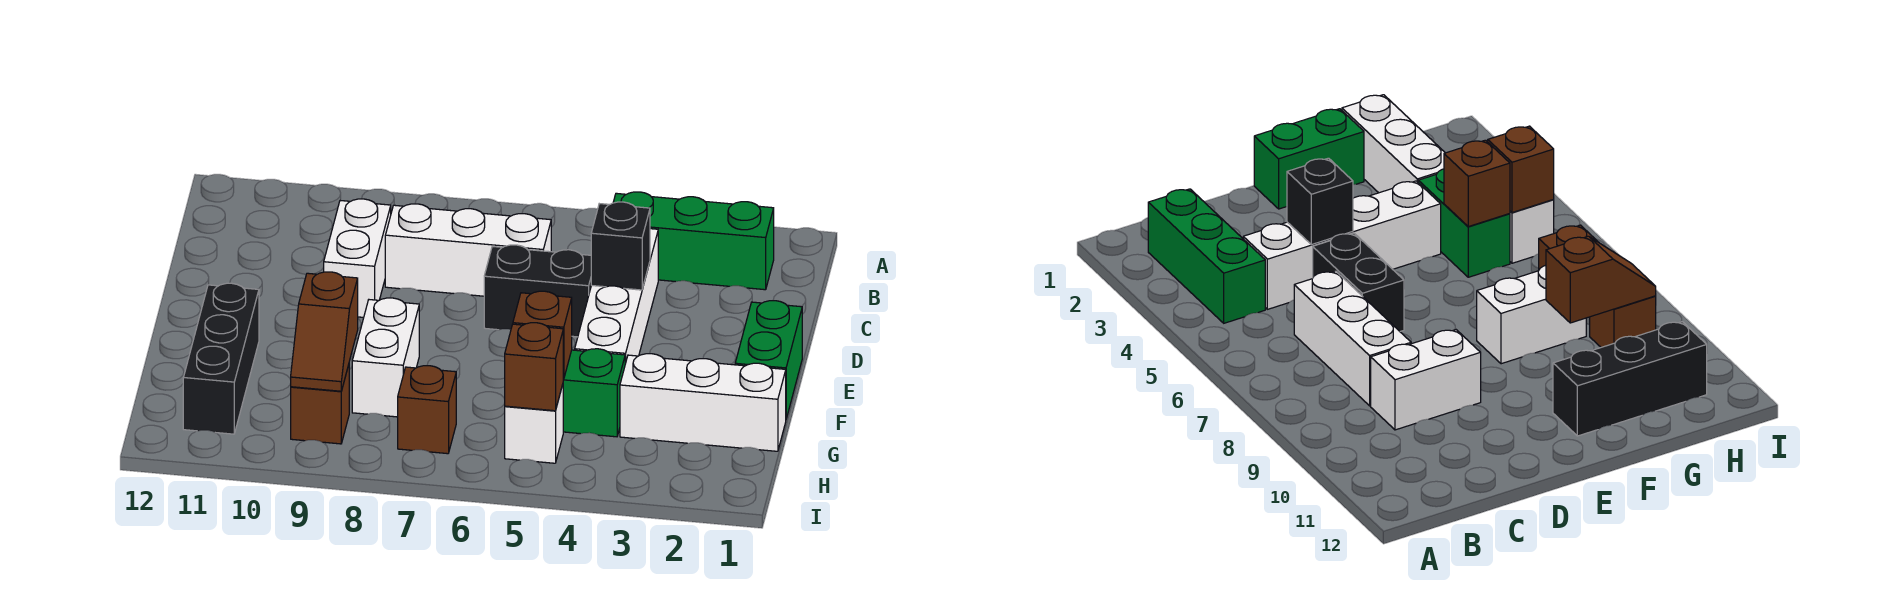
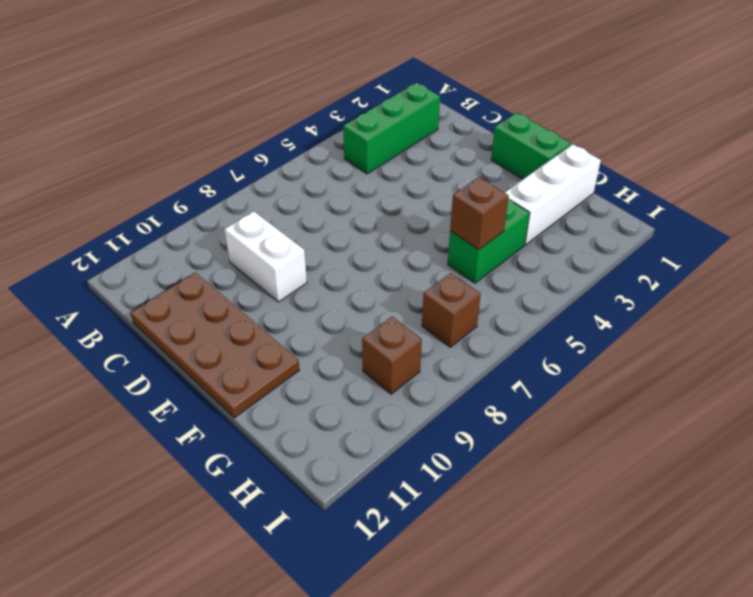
brown plate C11:F12 level 1 -> black brick F11:H11 level 1
none -> white brick C4:F4 level 1
none -> white brick C6:C8 level 1
none -> black brick D5:D6 level 1

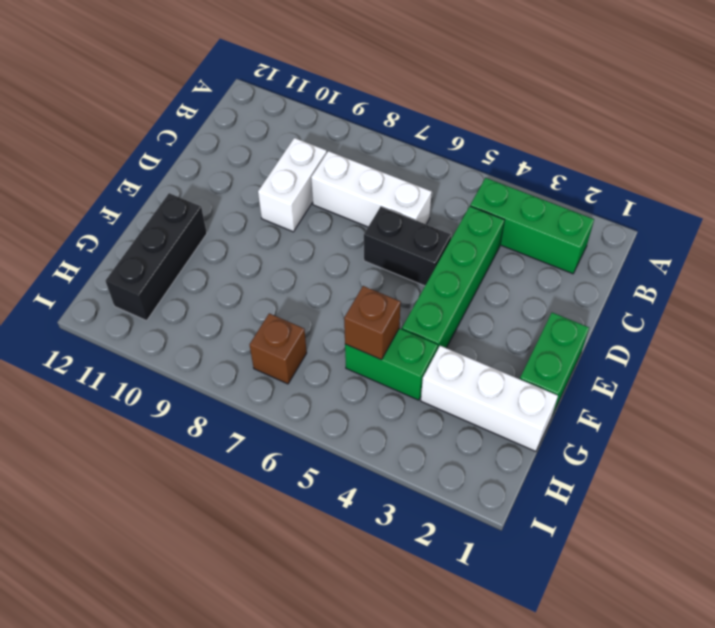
green brick C4:F4 level 1 -> white brick C4:F4 level 1
none -> white brick F8:G8 level 1
none -> white brick H5 level 1
none -> brown brick H9 level 1

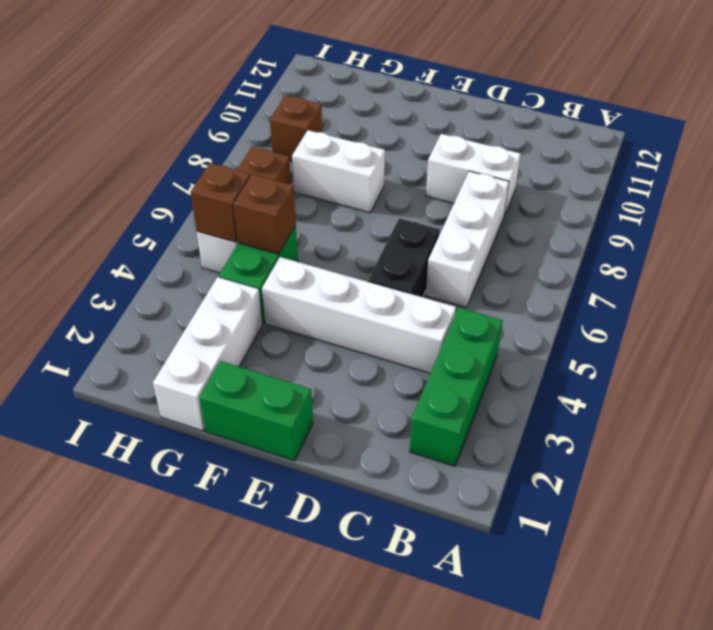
none -> black brick F11:H11 level 1
none -> black brick D4 level 2
none -> brown slope G9:H9 level 2 top G

